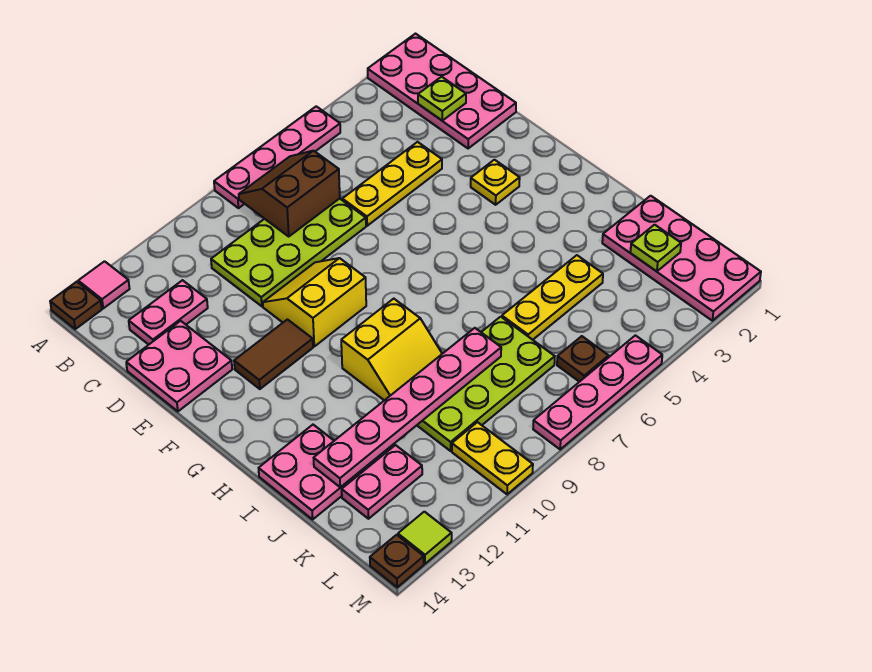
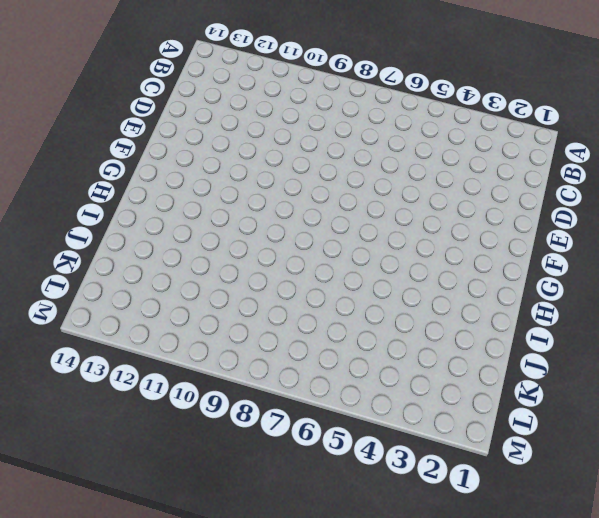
none -> pink plate A1:D2 level 1
none -> pink plate A5:A8 level 1
none -> pink tile A13 level 1

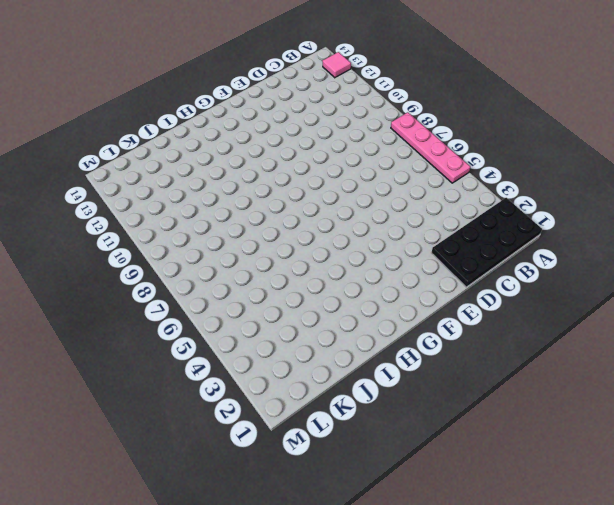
black plate A1:D2 level 1 -> pink plate A1:D2 level 1
none -> brown plate A14 level 1
none -> lime plate C7:D10 level 1
none -> pink plate C12:C13 level 1

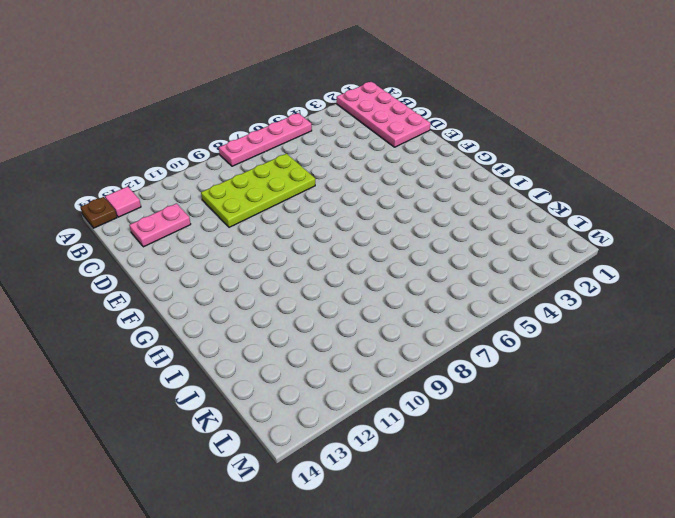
none -> yellow plate D4:D6 level 1
none -> pink plate D13:E14 level 1
none -> yellow slope E9:F10 level 1 top F

